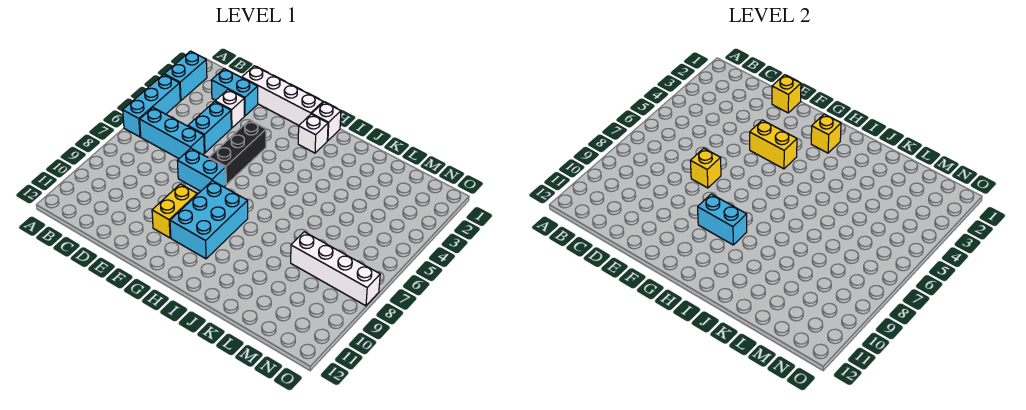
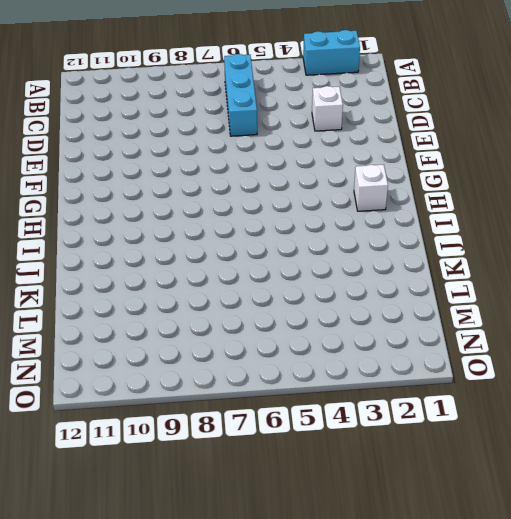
none -> cyan brick A4:A6 level 1
none -> cyan brick C2:D2 level 1
none -> white brick D1:G1 level 1

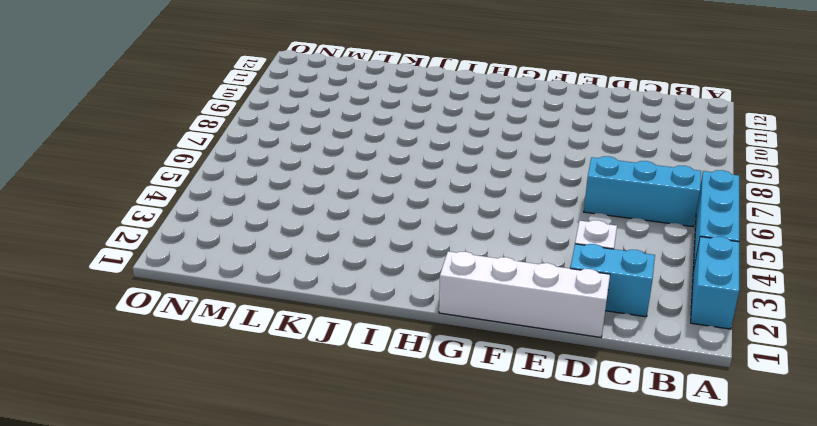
none -> cyan brick D4:D5 level 1
none -> cyan brick E7:F7 level 1
none -> black brick F4:F6 level 1

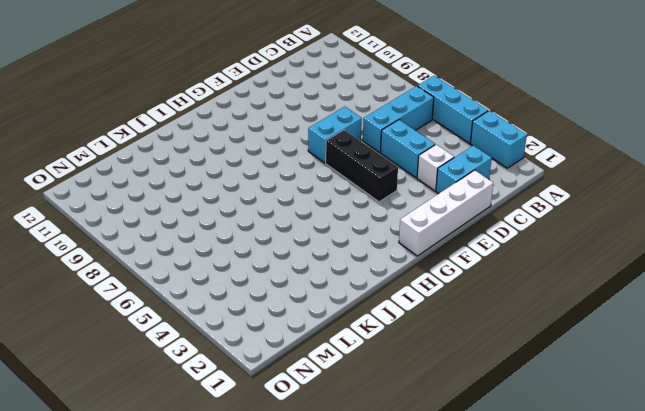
none -> yellow brick F9:F10 level 1
none -> cyan brick G8:H10 level 1
none -> white brick H1 level 1

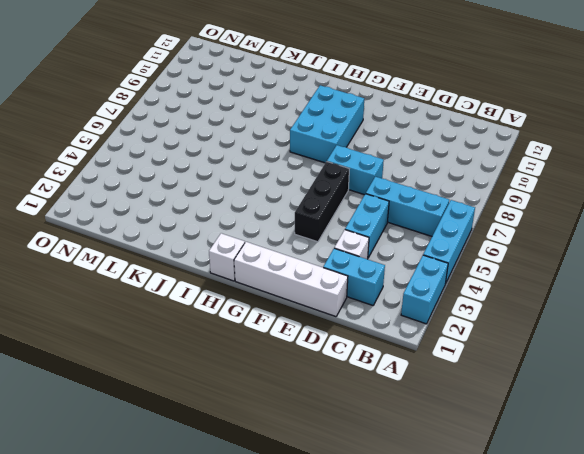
none -> yellow brick F9:F10 level 1
none -> white brick H2 level 1
none -> white brick L8:O8 level 1

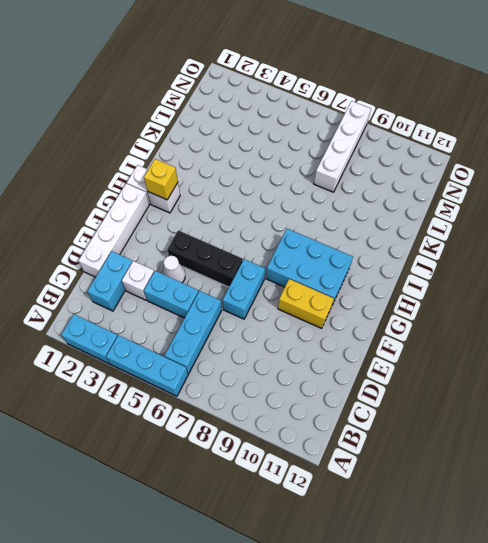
white cone E4 level 1 -> none
none -> yellow brick E1 level 2
none -> yellow brick E7 level 2
none -> yellow brick F4:G4 level 2

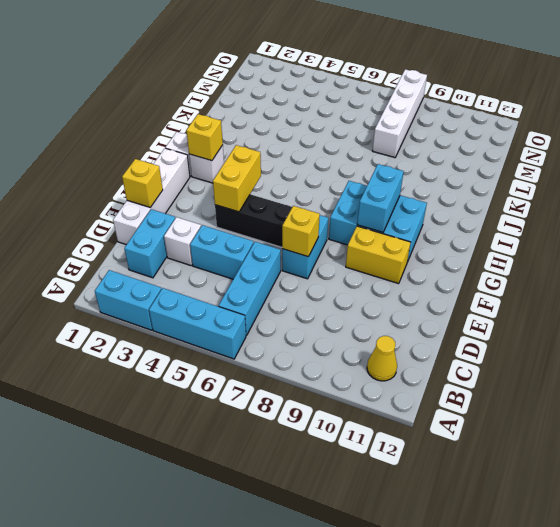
yellow cone B11 level 1 -> none

